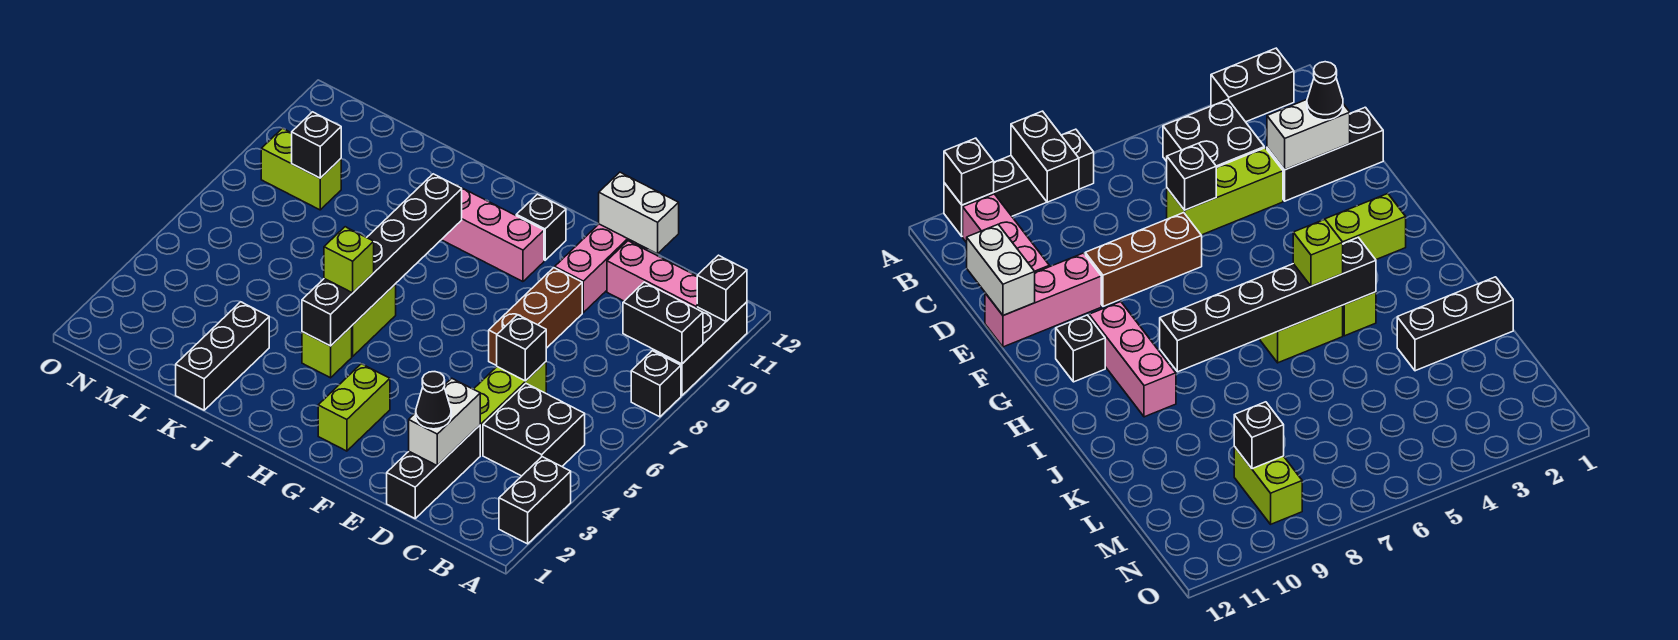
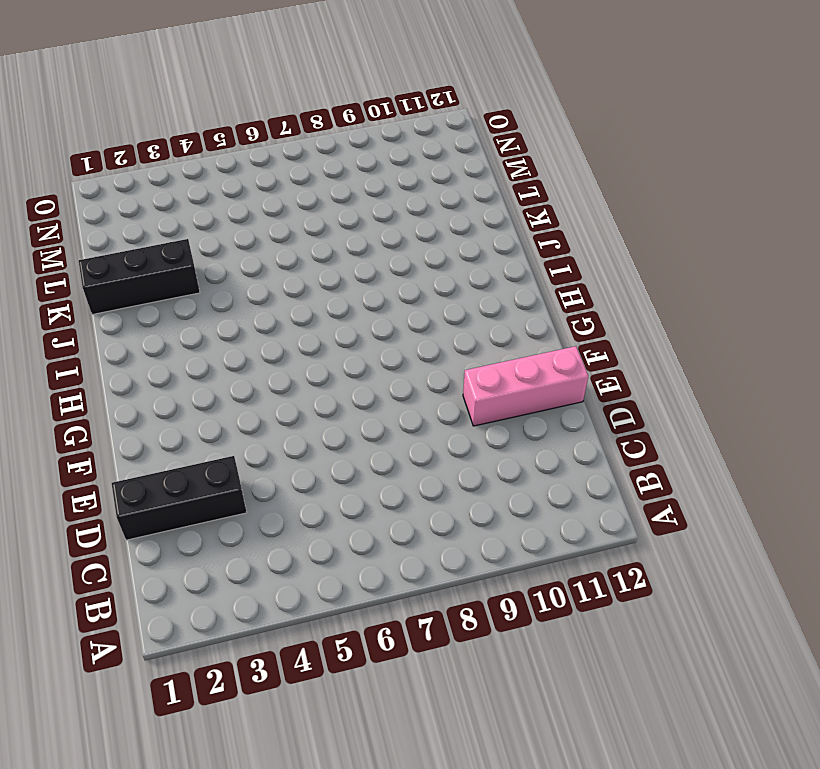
none -> black brick A2:A3 level 1
none -> black brick A8 level 1
none -> black brick A9:A11 level 1

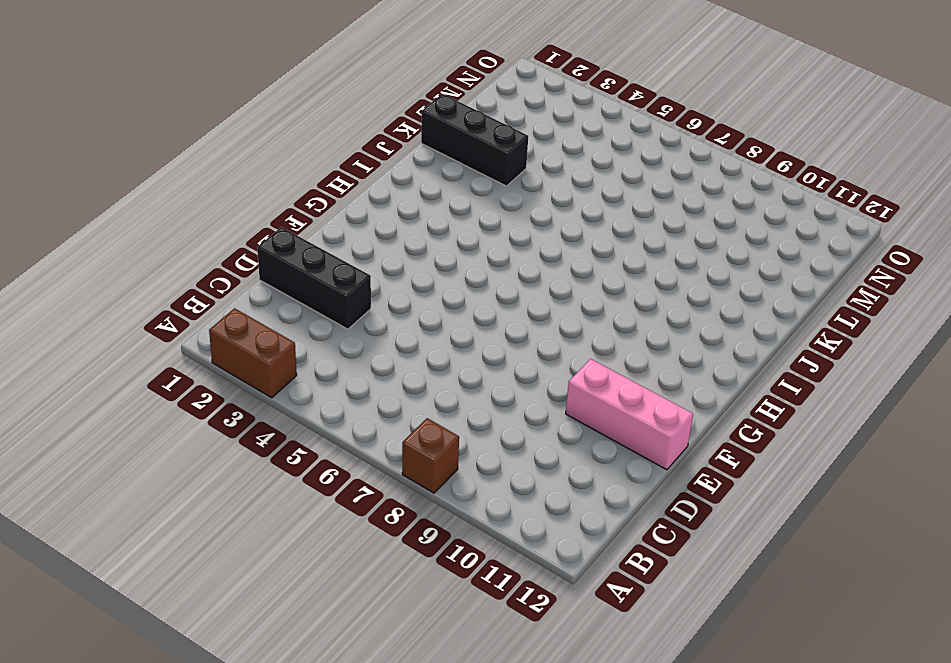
brown brick A2:A3 level 1 -> black brick A2:A3 level 1
brown brick A8 level 1 -> black brick A8 level 1
none -> black brick A9:A11 level 1
none -> black brick B4:C5 level 1
none -> pink brick B11:D11 level 1

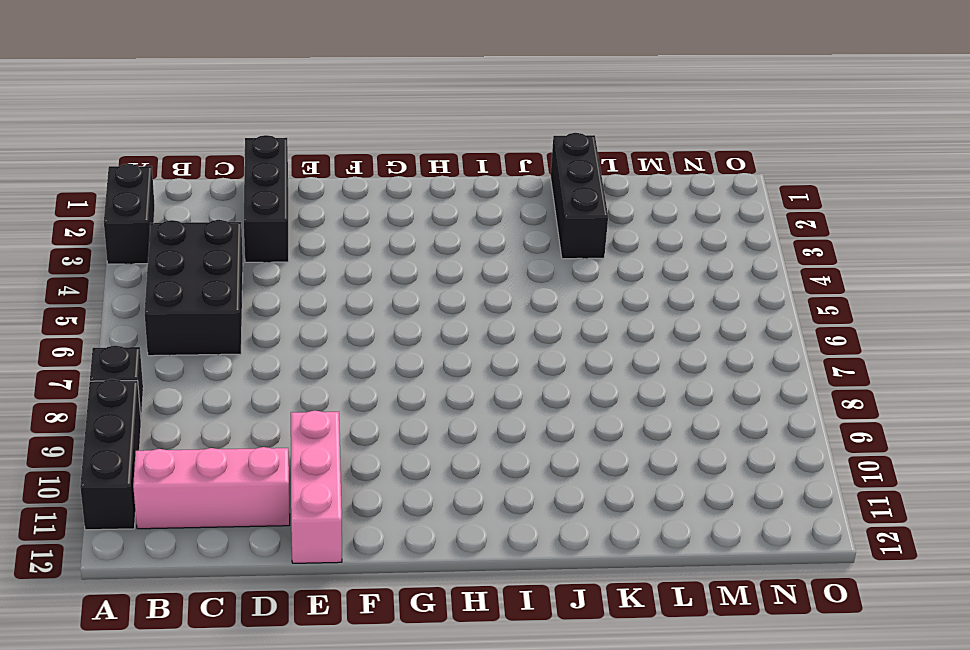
black brick B4:C6 level 1 -> black brick B4:C5 level 1
none -> lime brick D4:D6 level 1
none -> brown brick E7:E9 level 1
none -> lime brick G2:G3 level 1

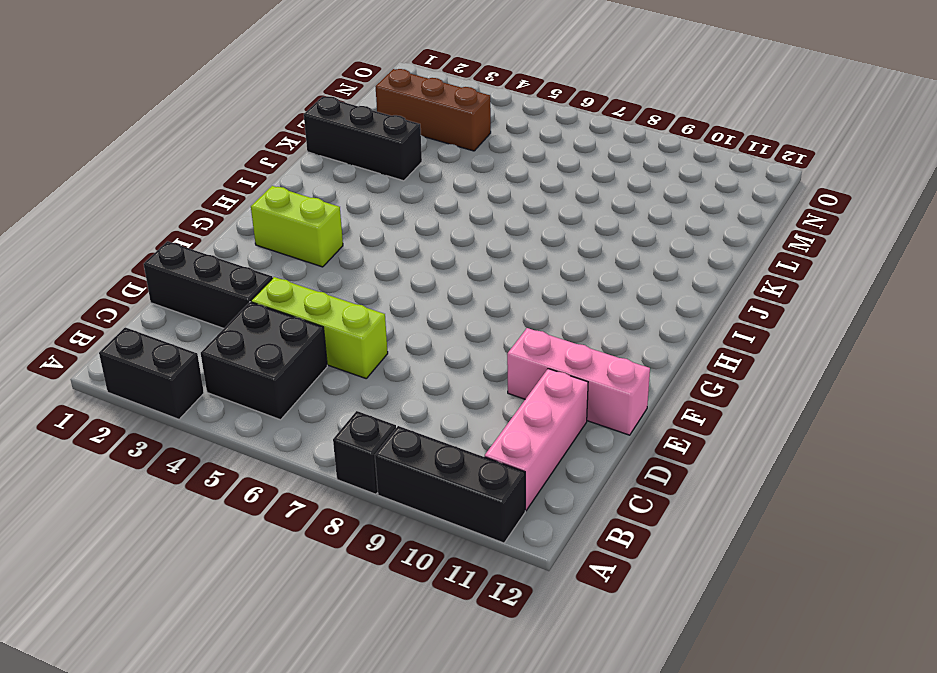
brown brick M2:M4 level 1 -> brown brick E7:E9 level 1
none -> pink brick G10:I10 level 1
none -> black brick G11 level 1
none -> lime brick I4 level 1

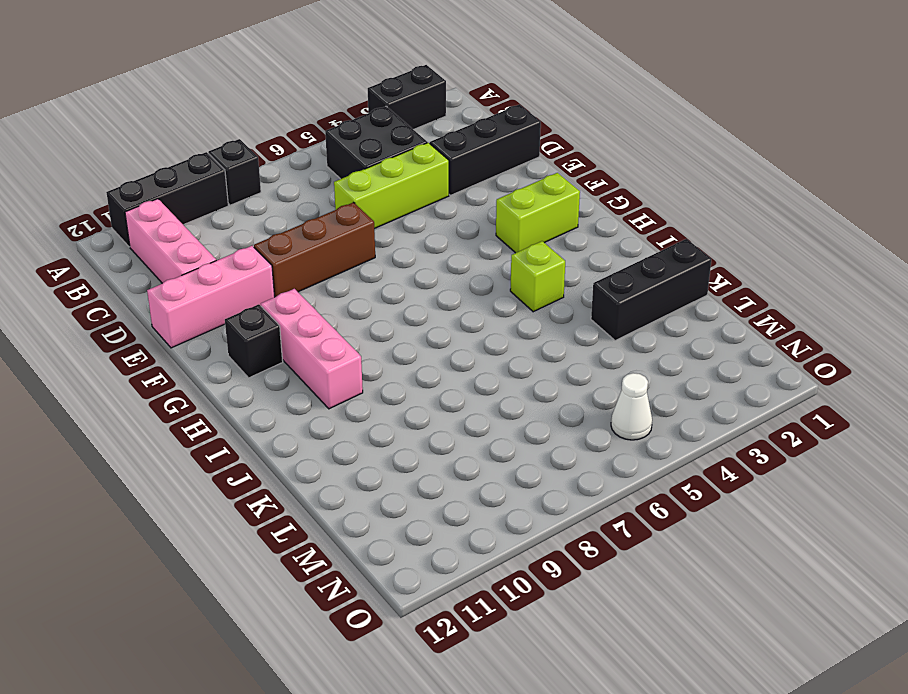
white cone N5 level 1 -> none
none -> lime brick I5:I6 level 1
none -> lime brick M9:N9 level 1
none -> black brick A9:B9 level 2

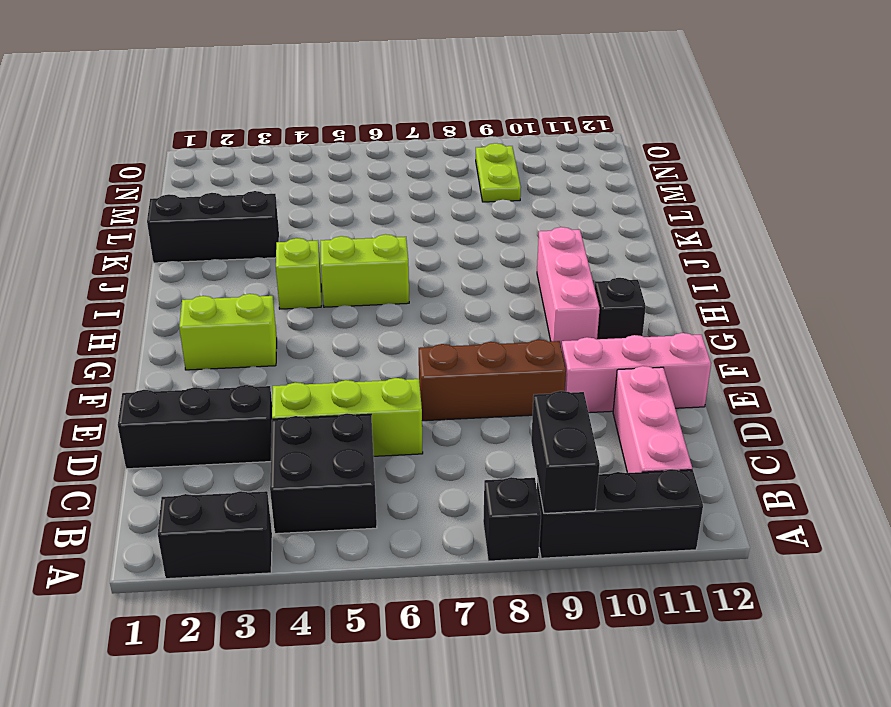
lime plate M9:N9 level 1 -> lime brick M9:N9 level 1
none -> black brick A11 level 2
none -> white brick D2:D3 level 2
none -> black brick D6 level 2

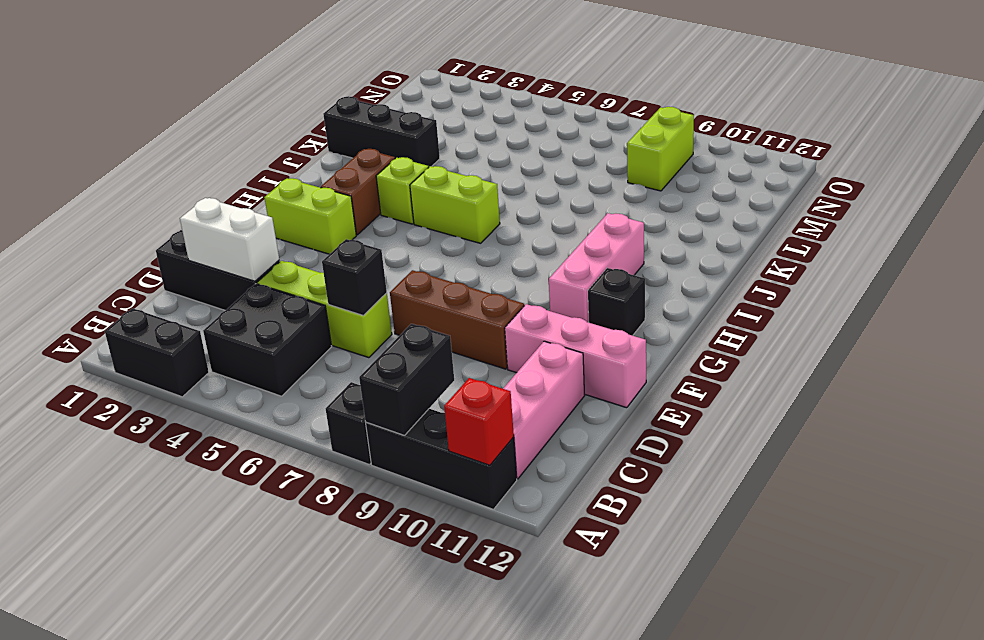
red brick A11 level 2 -> black brick A11 level 2
brown brick H3:I3 level 1 -> none
none -> white brick D12:E12 level 2
none -> black brick I4:I9 level 2
none -> black brick M9 level 2

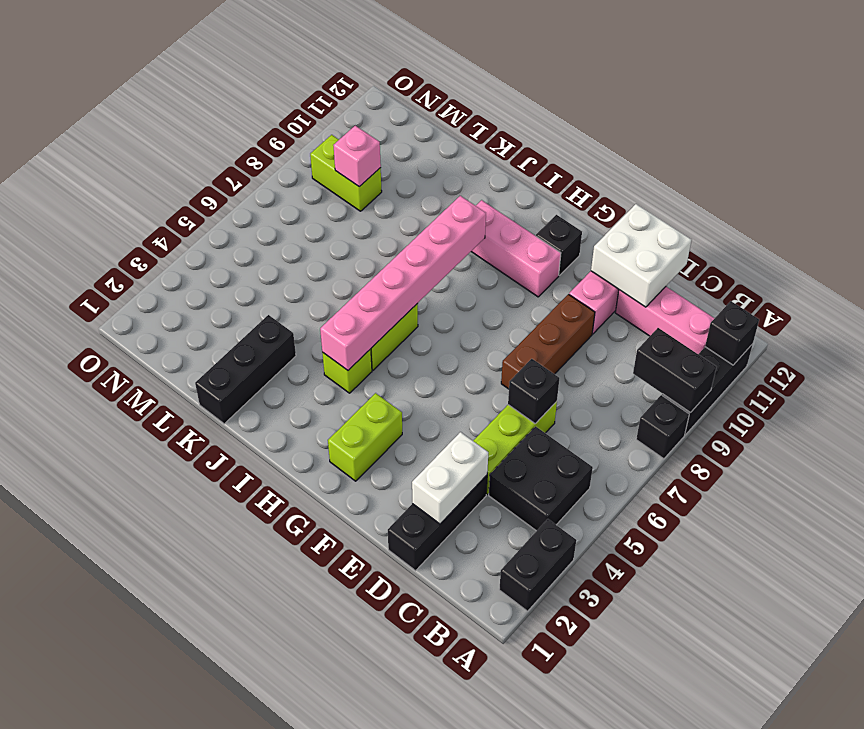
white brick D11:E12 level 2 -> white brick D12:E12 level 2
pink brick I4:I9 level 2 -> black brick I4:I9 level 2
pink brick M9 level 2 -> black brick M9 level 2
none -> black cone D2 level 3
none -> lime brick I5 level 3

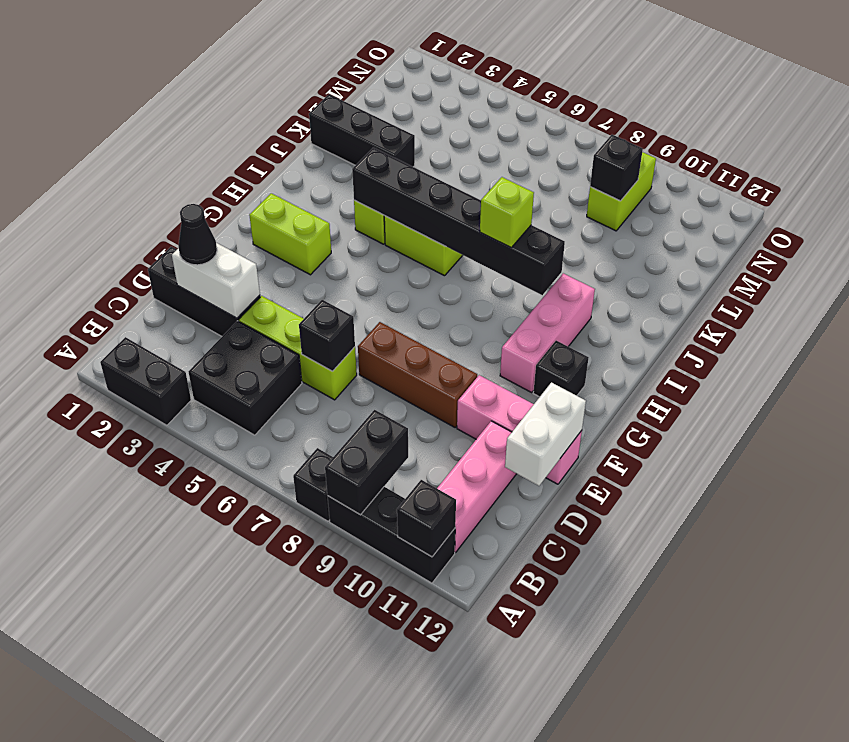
lime brick I8 level 3 -> lime brick I5 level 3

